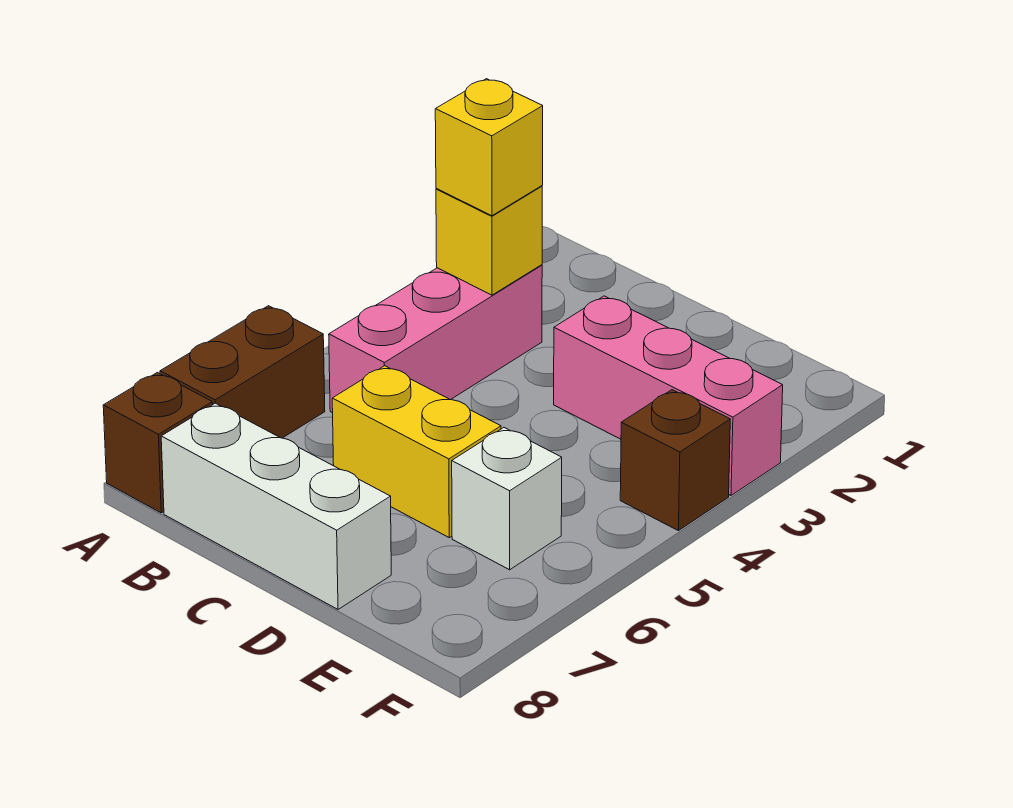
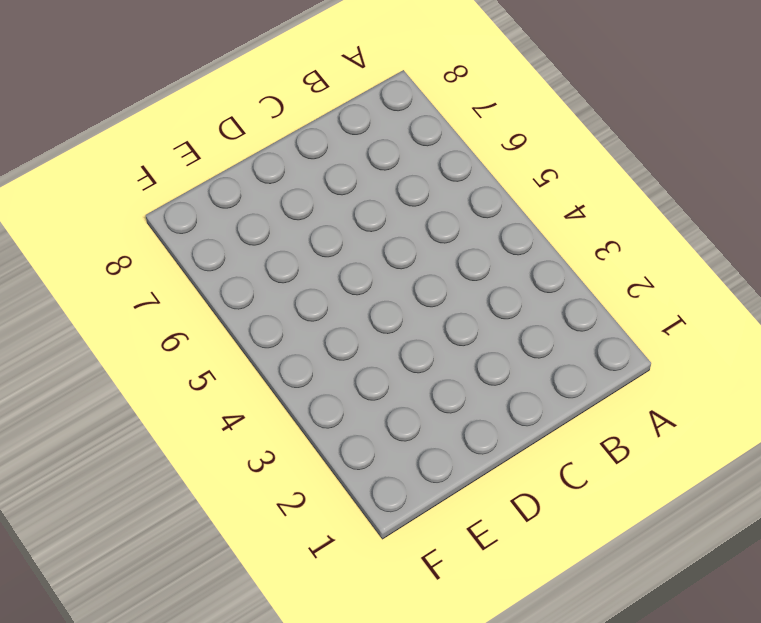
none -> brown brick A6:A7 level 1
none -> brown brick A8 level 1

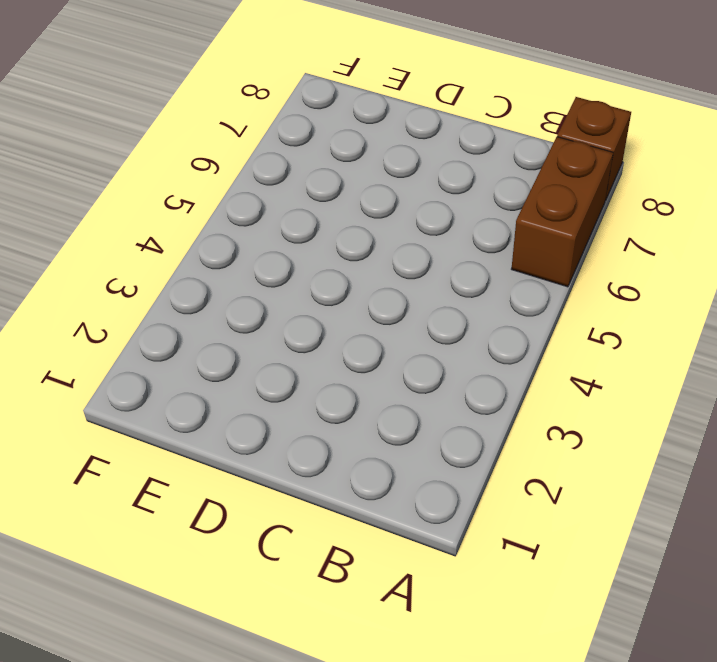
none -> pink brick B3:B5 level 1
none -> white brick B8:D8 level 1

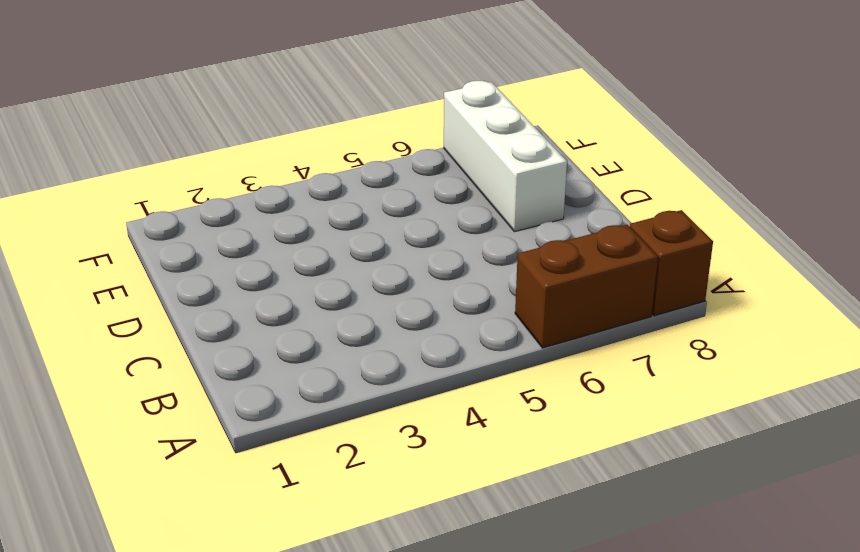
white brick D7:F7 level 1 -> white brick B8:D8 level 1
none -> pink brick B3:B5 level 1
none -> yellow brick C6:D6 level 1

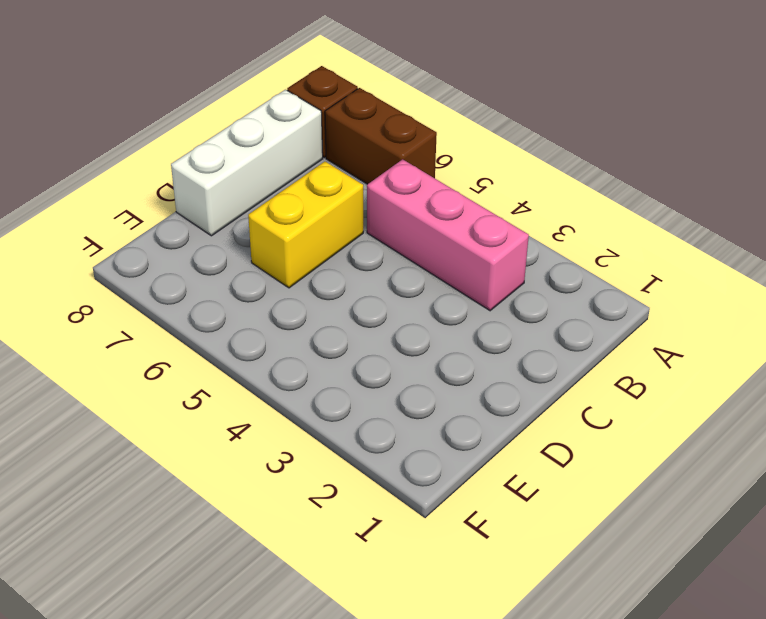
none -> pink brick D3:F3 level 1
none -> white brick E6 level 1

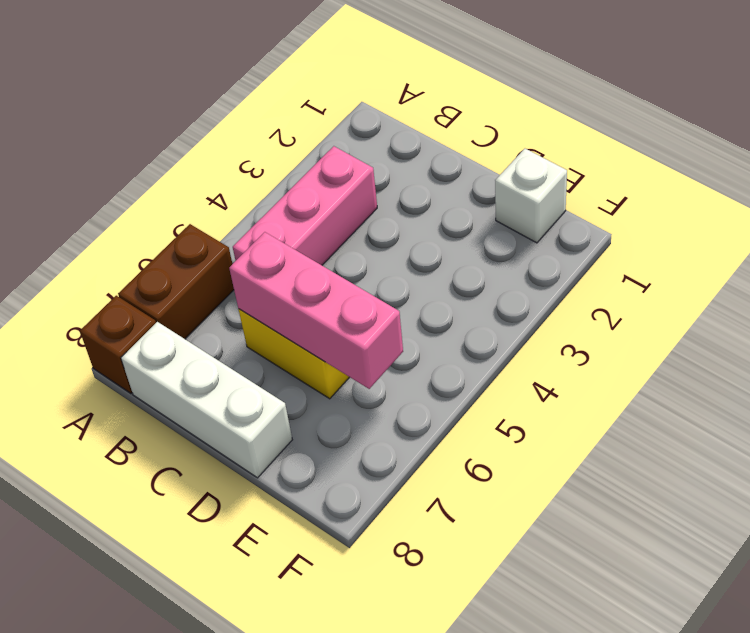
pink brick C6:E6 level 2 -> pink brick D3:F3 level 1
white brick E1 level 1 -> white brick E6 level 1
none -> brown brick F4 level 1
none -> yellow brick B3 level 2

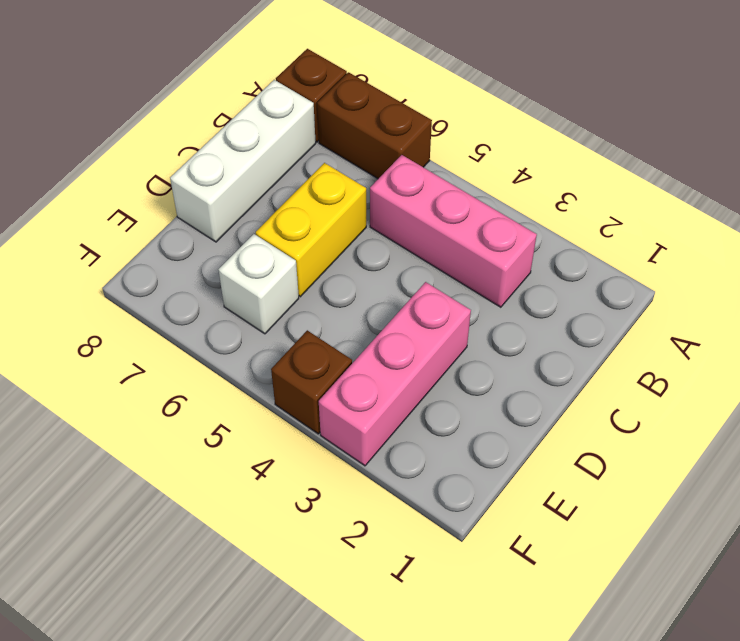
none -> yellow brick B3 level 2
none -> yellow brick B3 level 3

